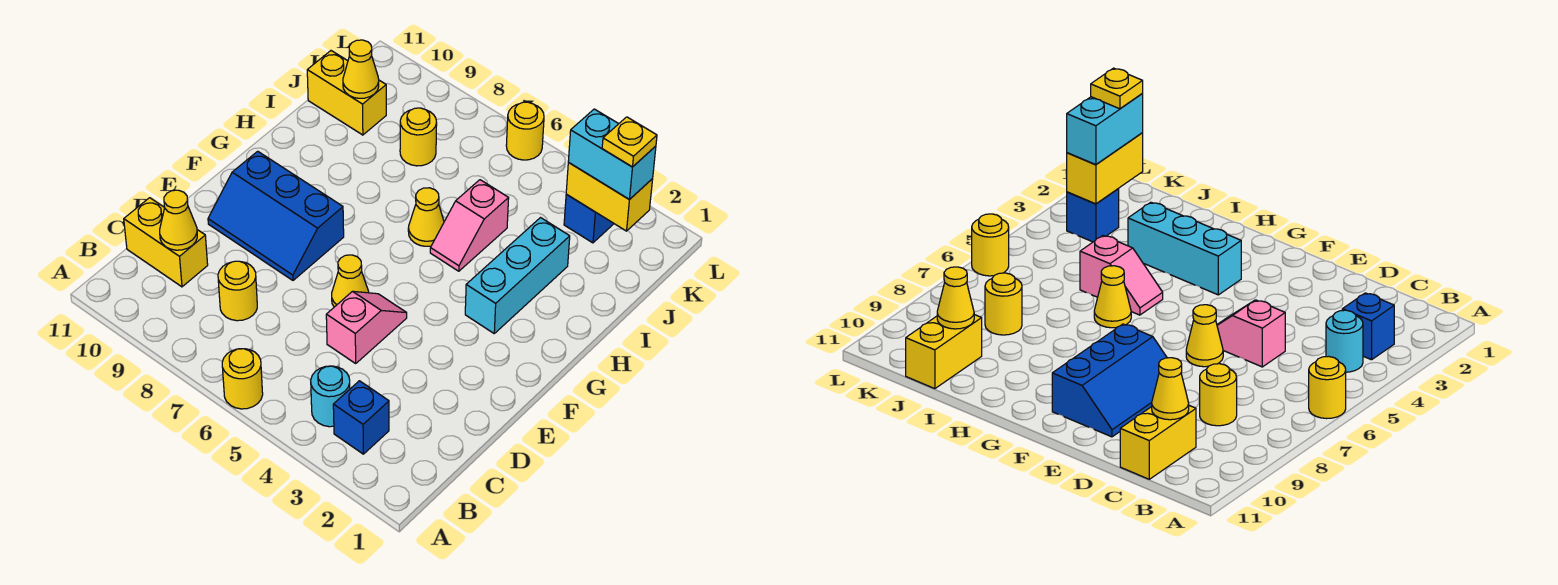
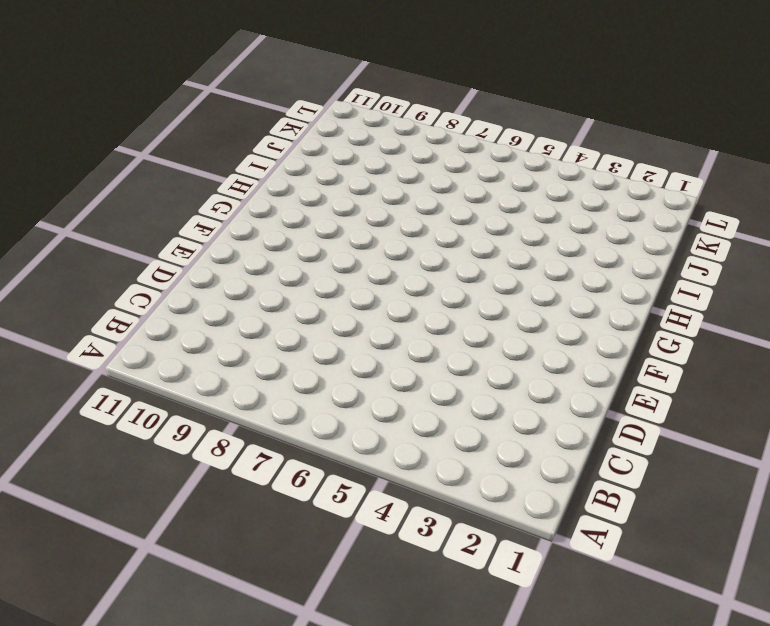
none -> yellow round brick A6 level 1
none -> blue brick B3 level 1
none -> cyan round brick B4 level 1

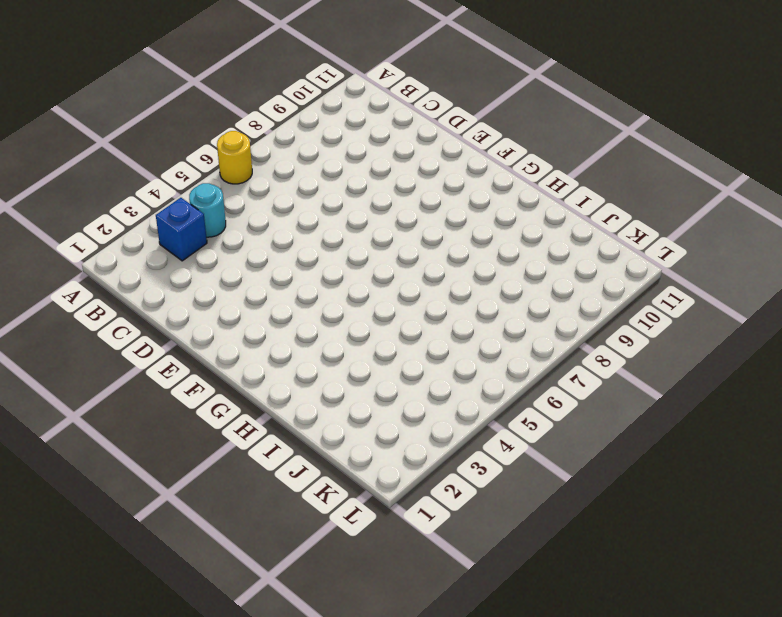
none -> yellow round brick C8 level 1
none -> yellow brick C10:C11 level 1
none -> pink slope D5:E5 level 1 top D

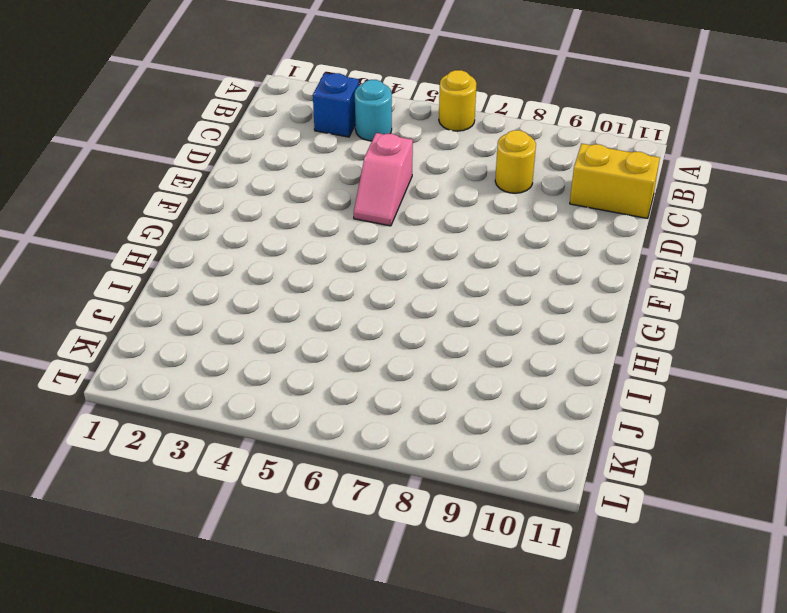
none -> yellow cone E6 level 1
none -> blue slope E8:F10 level 1 top F
none -> cyan brick G3:I3 level 1

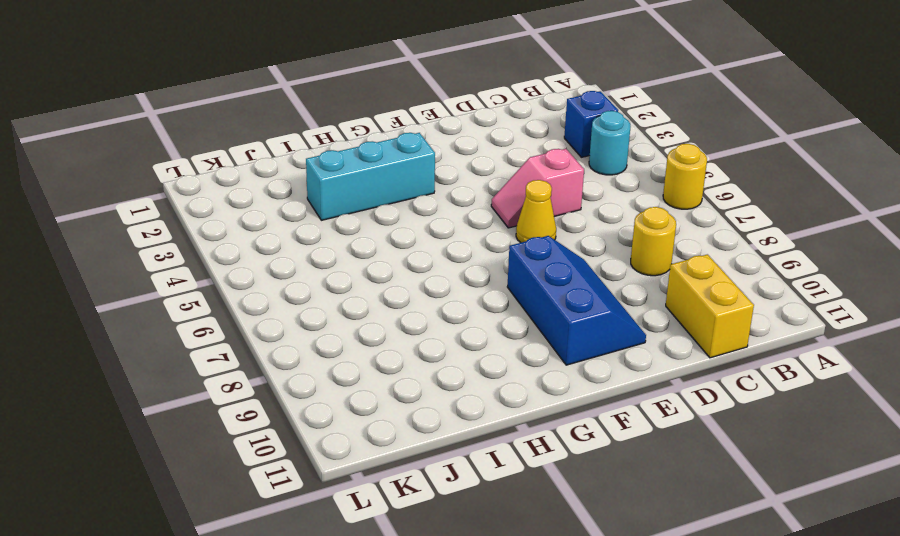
none -> pink slope H5:I5 level 1 top I
none -> yellow cone H6 level 1
none -> yellow round brick J8 level 1

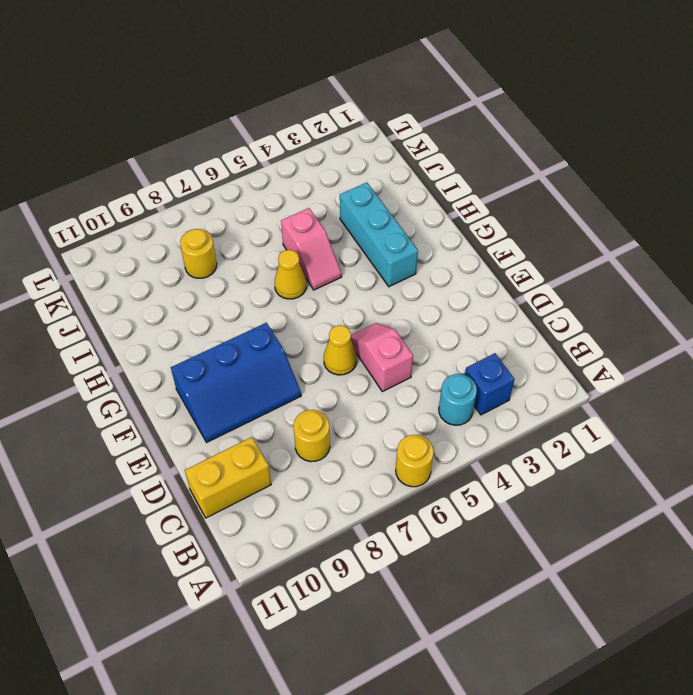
none -> yellow brick J10:J11 level 1
none -> blue brick K3 level 1
none -> yellow round brick L6 level 1

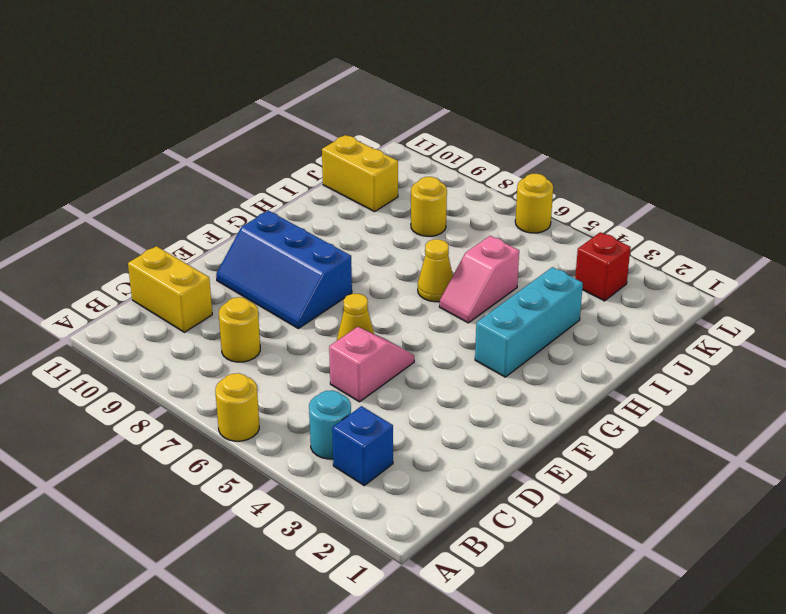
red brick K3 level 1 -> blue brick K3 level 1
none -> yellow cone C10 level 2
none -> yellow cone J10 level 2
none -> yellow brick K2:K3 level 2

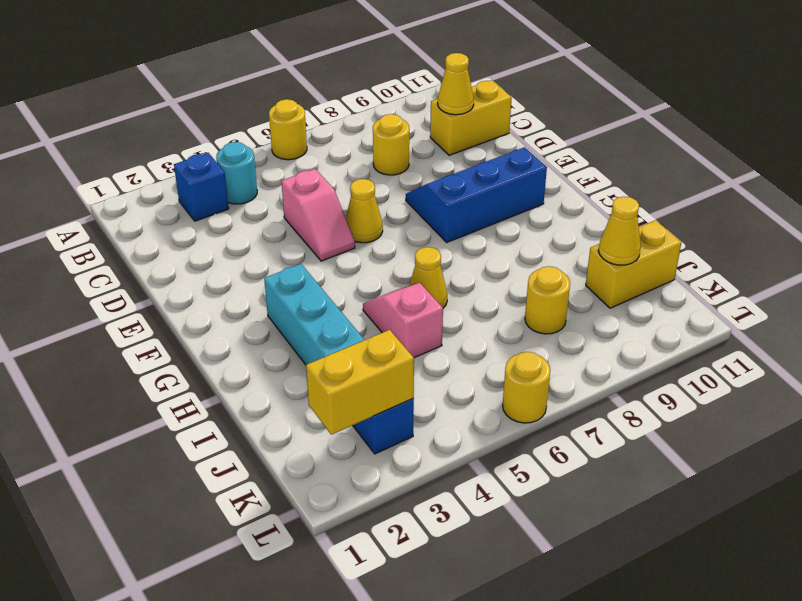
none -> cyan brick K2:K3 level 3
none -> yellow plate K2 level 4

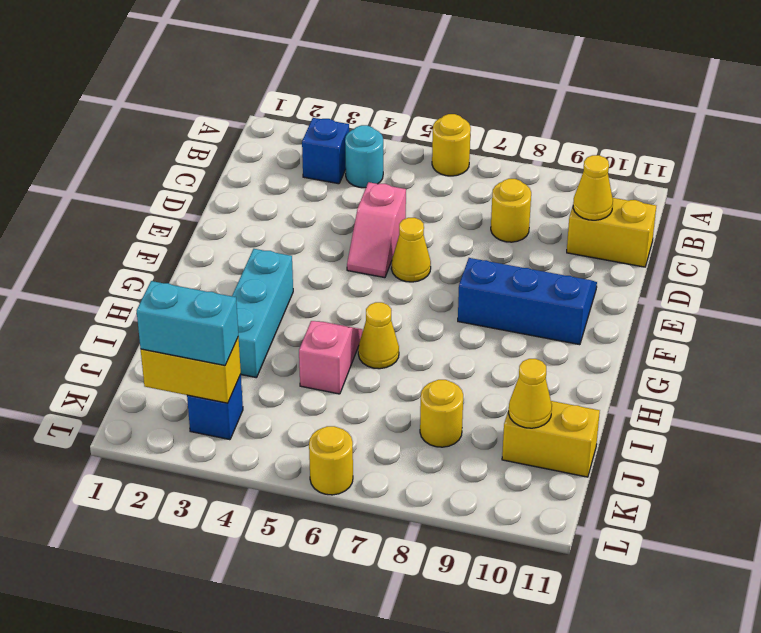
none -> yellow plate K2 level 4

